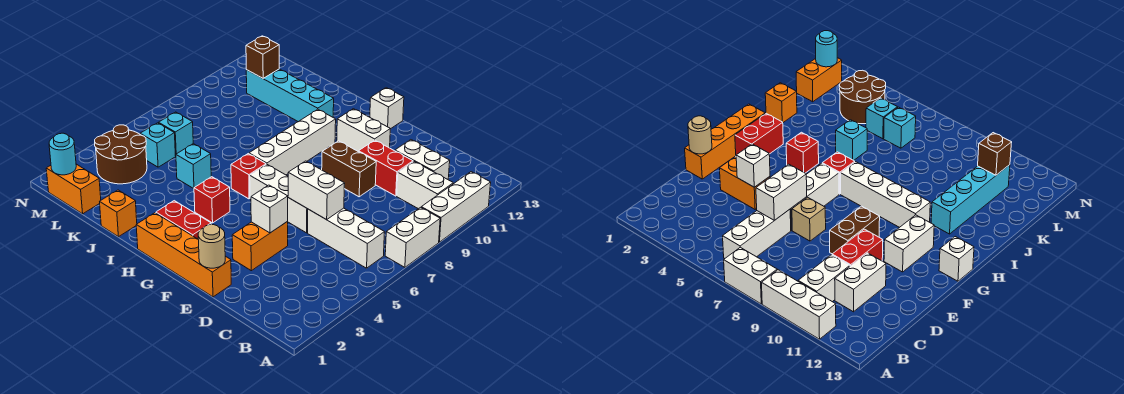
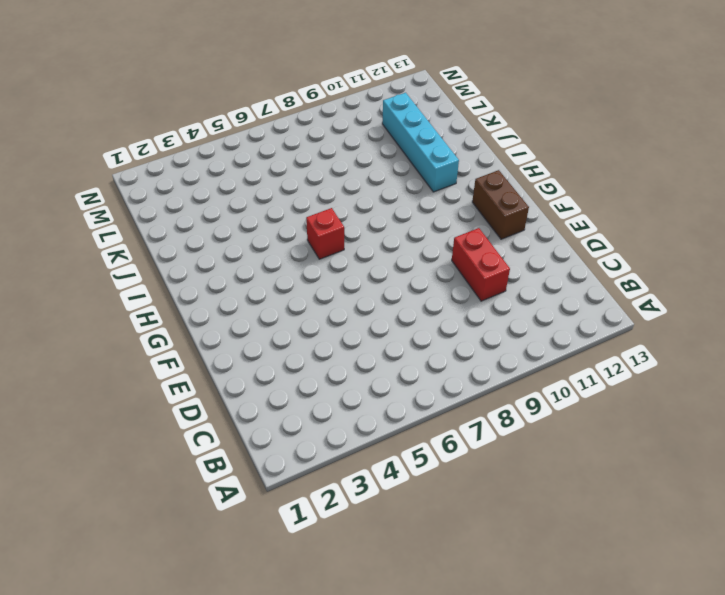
brown brick F12:G12 level 1 -> brown brick E9:F9 level 1
none -> white brick A7:A8 level 1
none -> white brick A9:A11 level 1
none -> white brick B6:D6 level 1

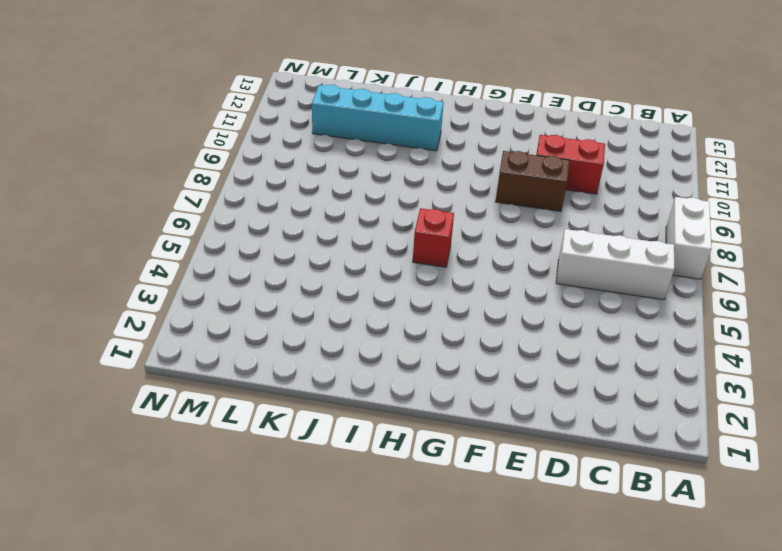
none -> white brick A9:A11 level 1
none -> white brick B10:C10 level 1
none -> white brick C11:D11 level 1

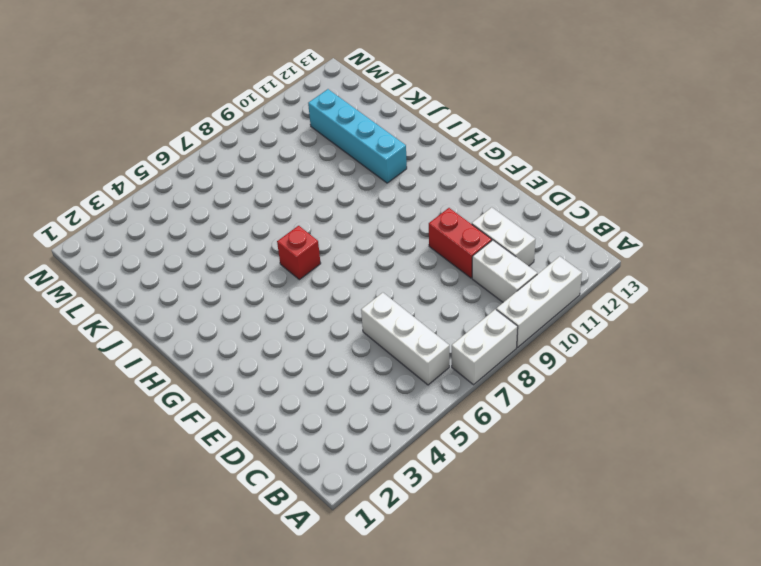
none -> orange brick E1:H1 level 1
none -> orange brick E3:E4 level 1
none -> white brick E6:G6 level 1

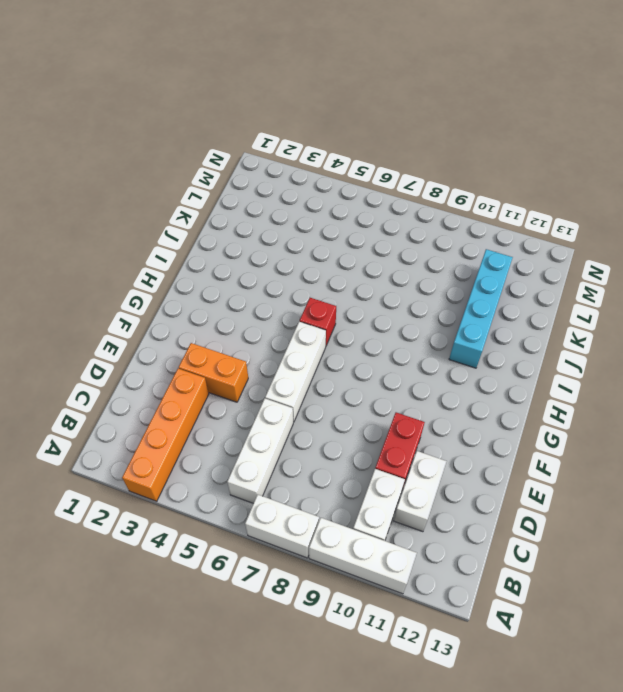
orange brick A3:D3 level 1 -> orange brick E1:H1 level 1
none -> tan brick E7 level 1
none -> brown brick E9:F9 level 1
none -> white brick F11:G11 level 1

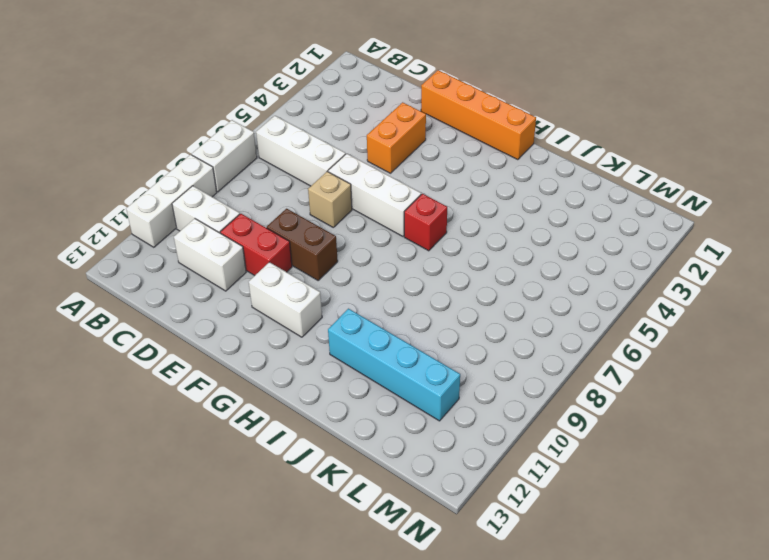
none -> red brick G2:H2 level 1
none -> white brick G13 level 1
none -> red brick H4 level 1

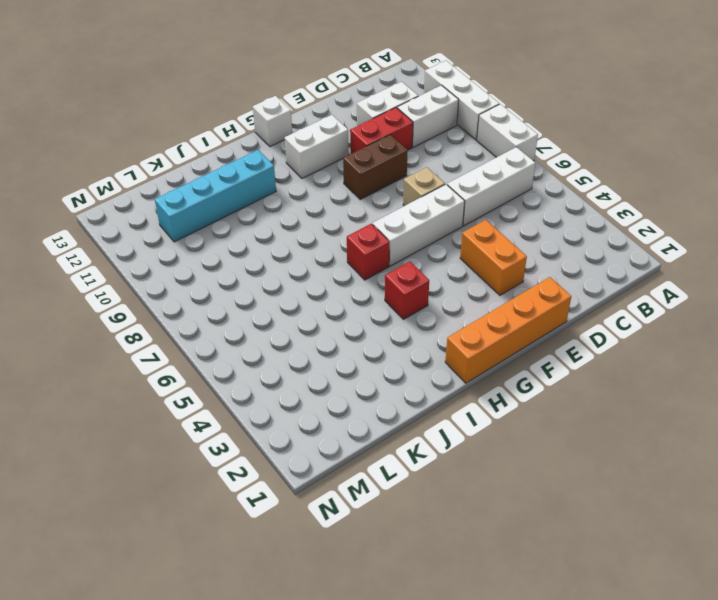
none -> red brick G2:H2 level 1
none -> white brick H7:H10 level 1
none -> orange brick J1 level 1

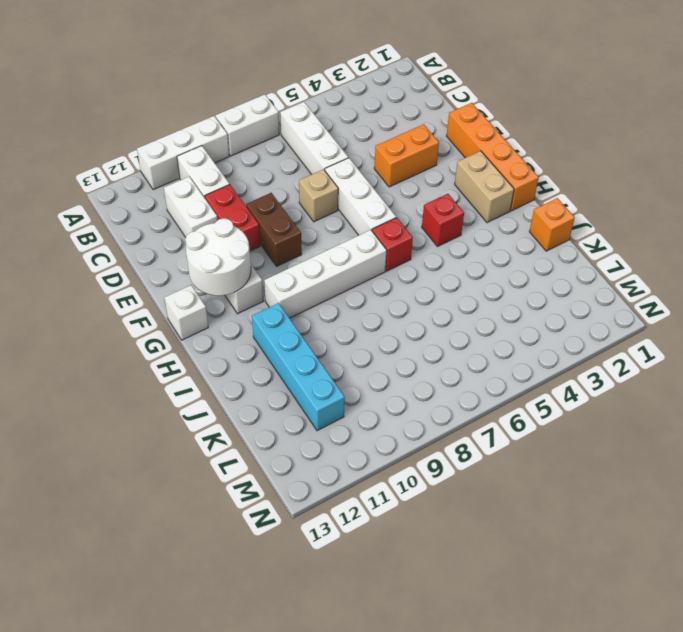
white round brick F11:G12 level 2 -> none
tan brick G2:H2 level 1 -> red brick G2:H2 level 1
none -> cyan brick J5 level 1
none -> orange brick L1:M1 level 1
none -> brown round brick L3:M4 level 1

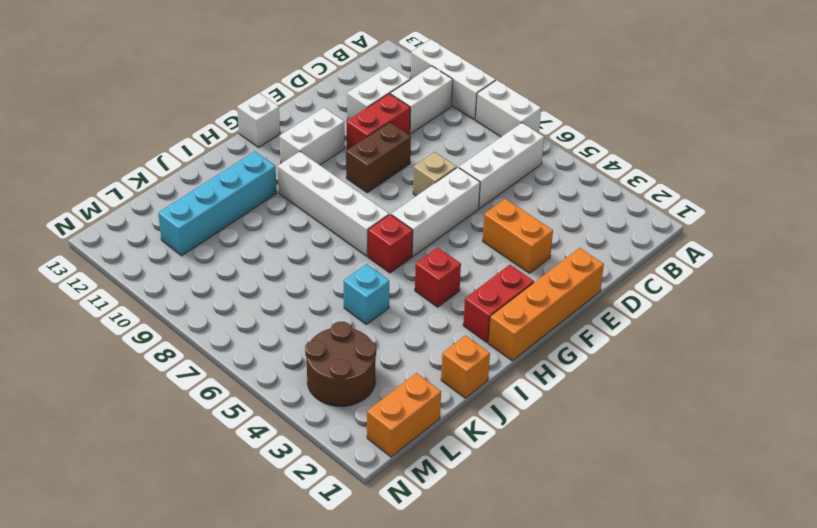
none -> cyan brick L5 level 1
none -> cyan brick L6 level 1
none -> white brick D6:E6 level 2

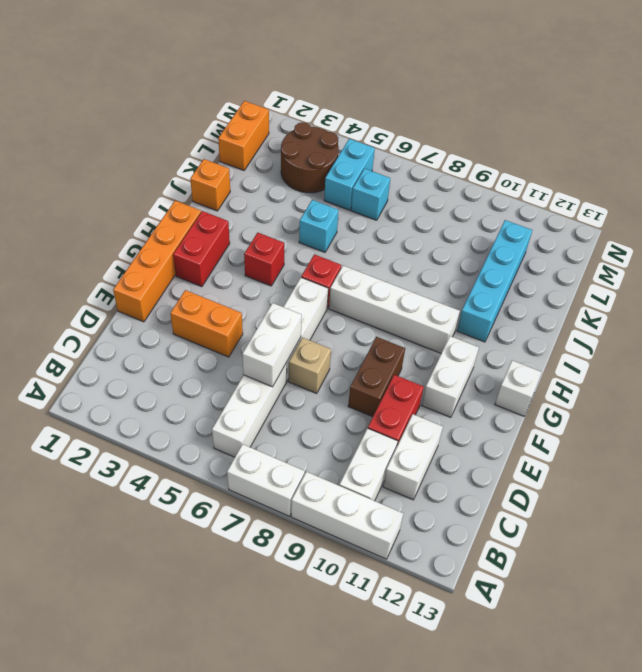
cyan brick L5:M5 level 1 -> cyan brick L5 level 1
none -> tan round brick E1 level 2
none -> white brick E4 level 2
none -> brown brick L11 level 2

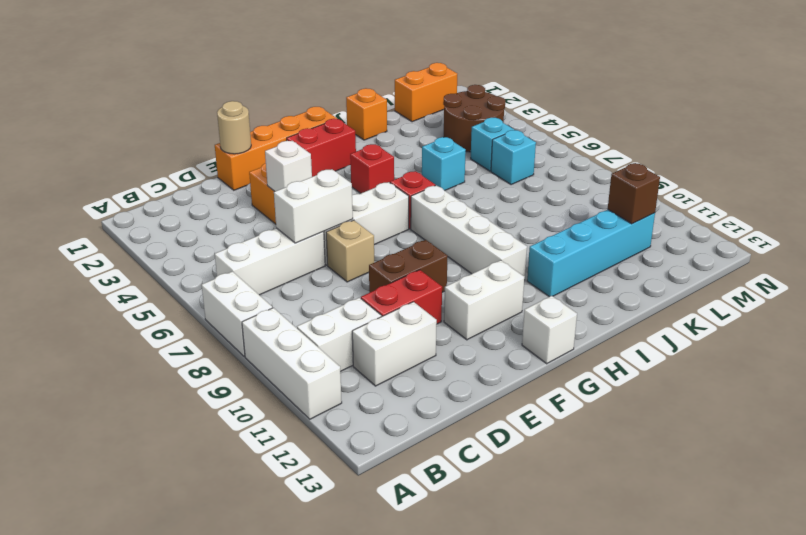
none -> cyan round brick M1 level 2

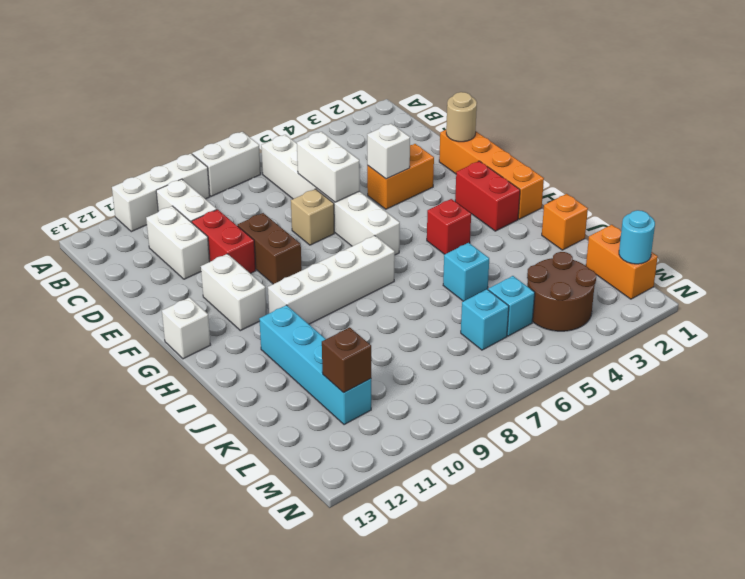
none -> red brick H6 level 1

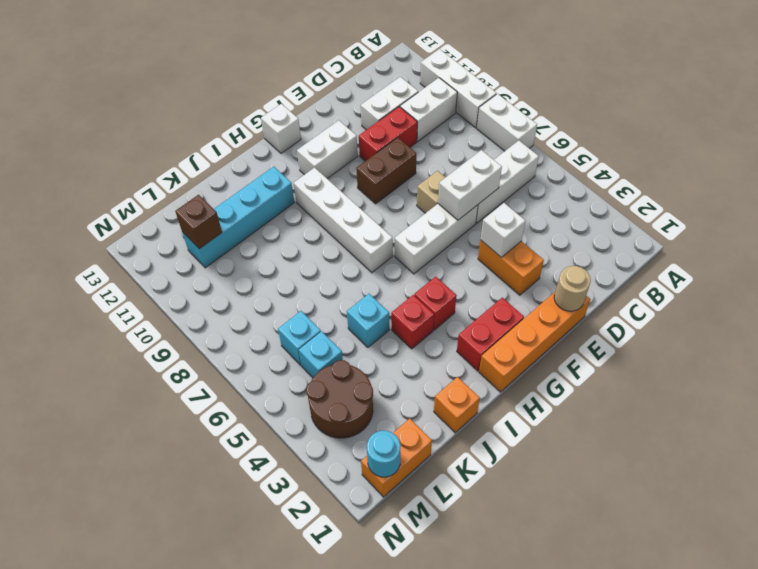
red brick I4 level 1 -> red brick H6 level 1

